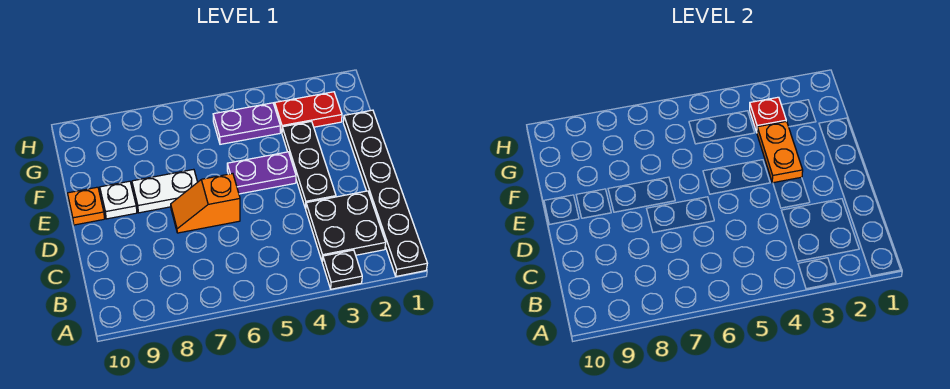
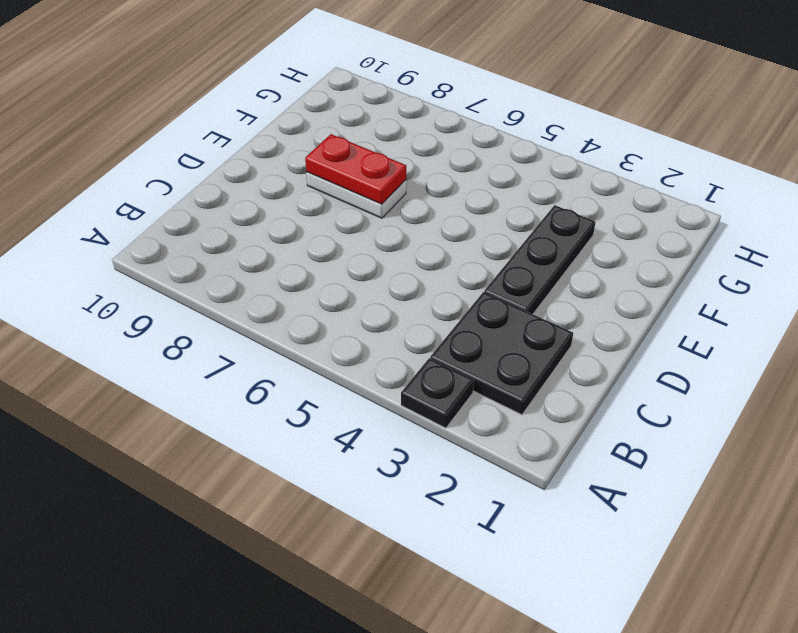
red plate E7:E8 level 2 -> red plate G2:G3 level 1
none -> black plate A1:F1 level 1
none -> orange slope D6:D7 level 1 top 6
none -> purple plate E4:E5 level 1

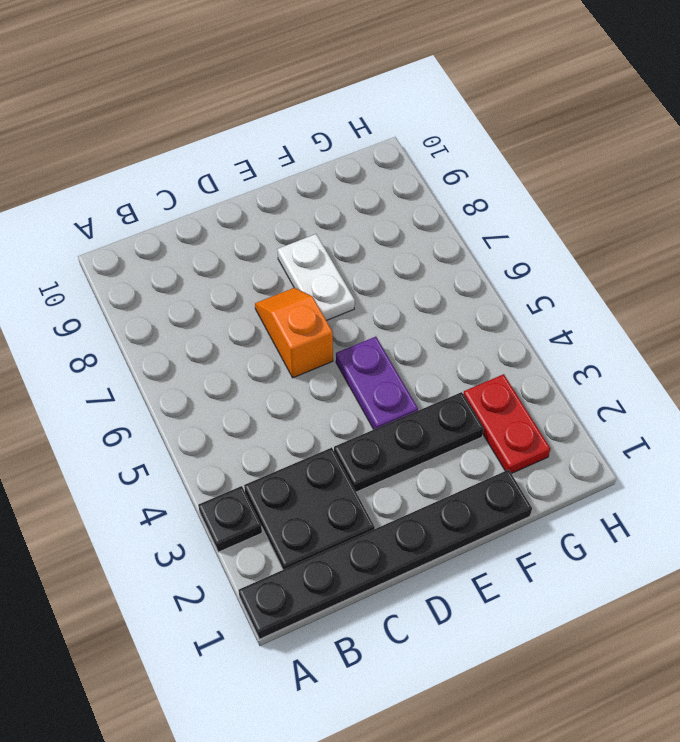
none -> white plate E9 level 1
none -> orange plate E10 level 1
none -> purple plate G4:G5 level 1

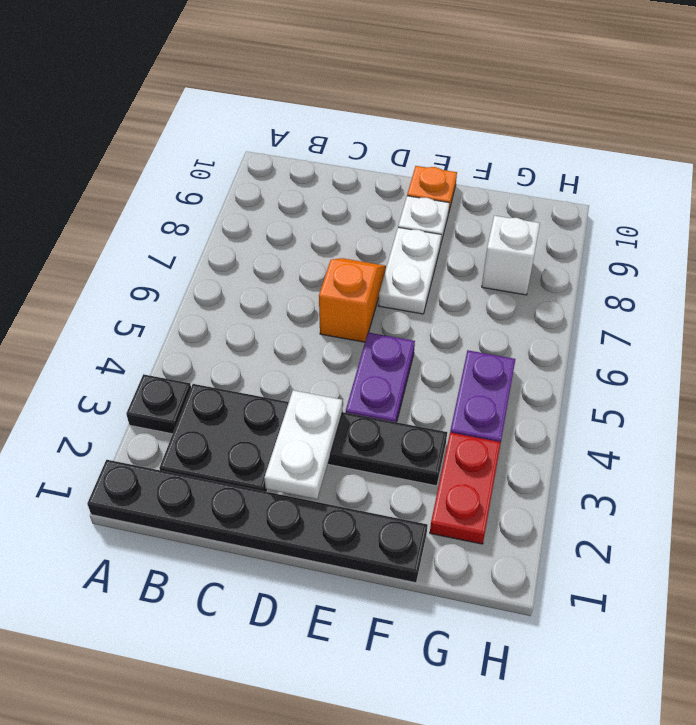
white plate D2:D3 level 2 -> none
white brick G8 level 1 -> none
none -> orange plate E3:F3 level 2
none -> red plate G3 level 2

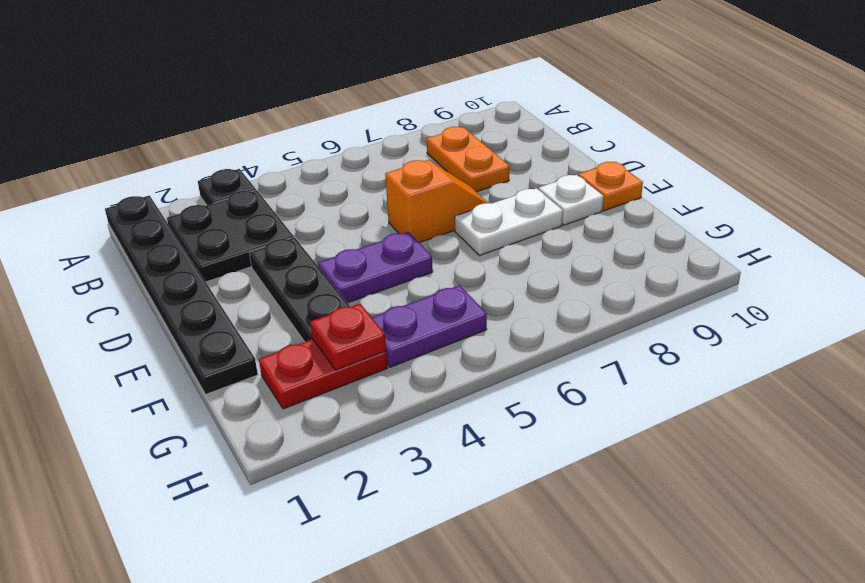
orange plate B8:C8 level 1 -> orange plate E3:F3 level 2

